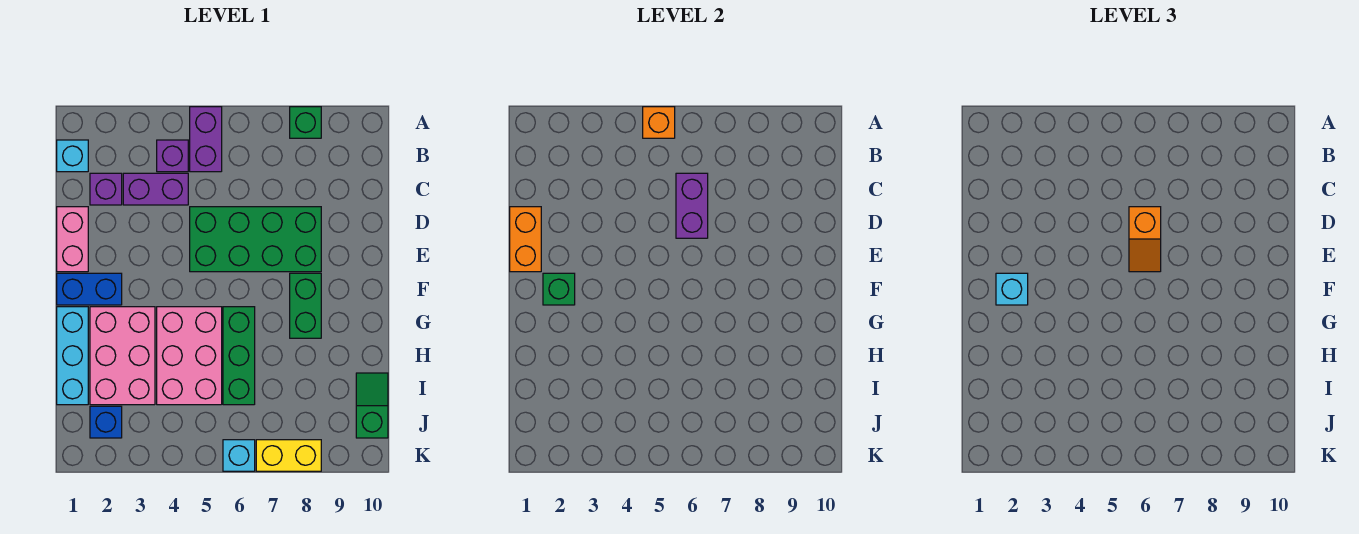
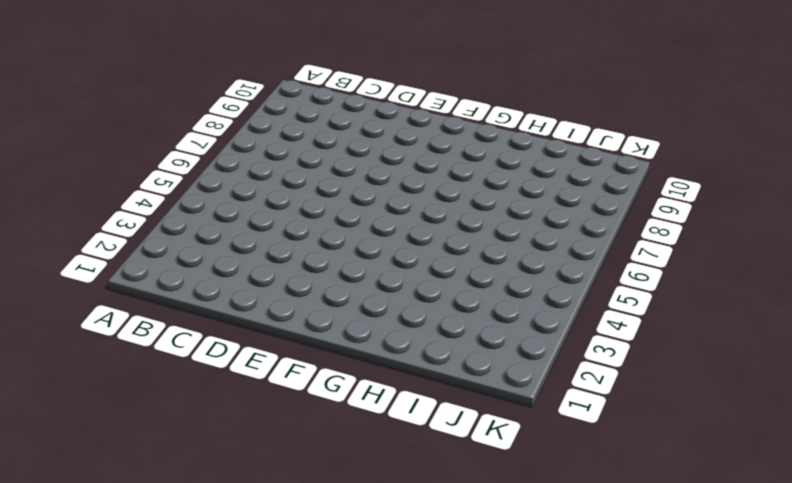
none -> purple brick A5:B5 level 1
none -> green brick A8 level 1
none -> cyan brick B1 level 1

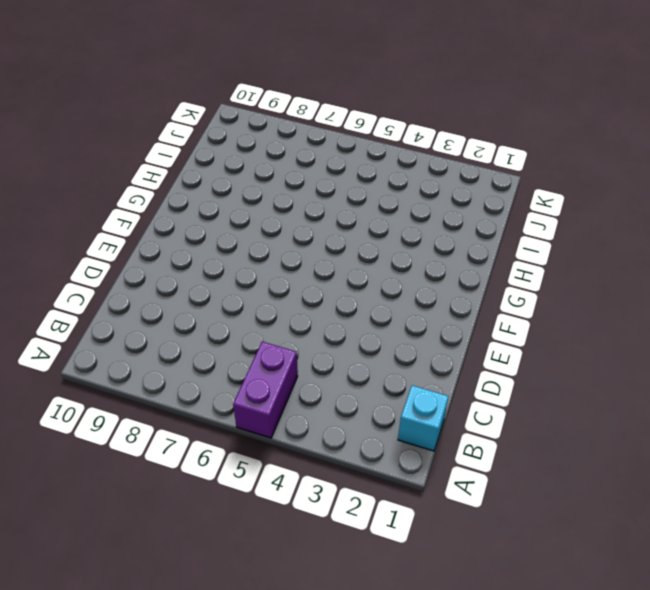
none -> green brick A8 level 1
none -> purple brick B4 level 1
none -> purple brick C2 level 1

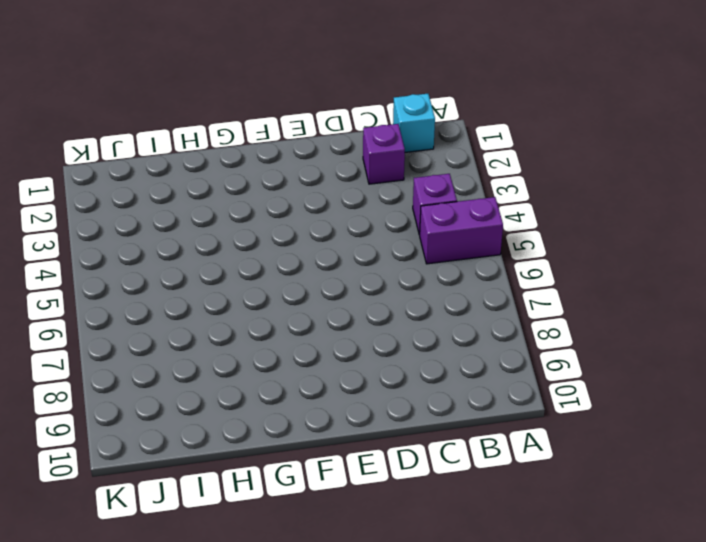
none -> green brick A8 level 1
none -> purple brick C3:C4 level 1
none -> pink brick D1:E1 level 1

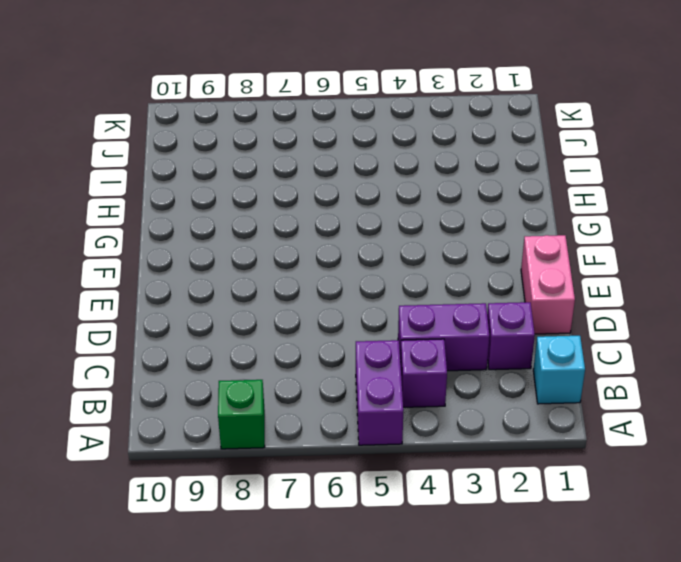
none -> green brick D5:E8 level 1
none -> blue brick F1:F2 level 1
none -> green brick F8:G8 level 1

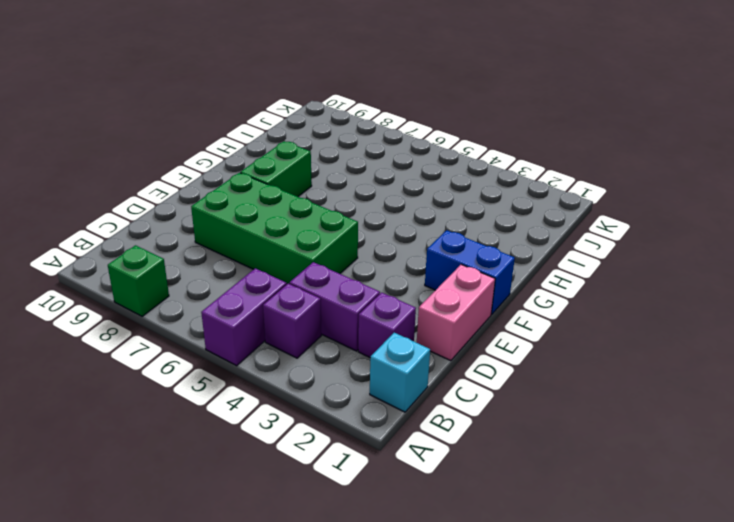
none -> cyan brick G1:I1 level 1
none -> pink brick G2:I3 level 1
none -> pink brick G4:I5 level 1

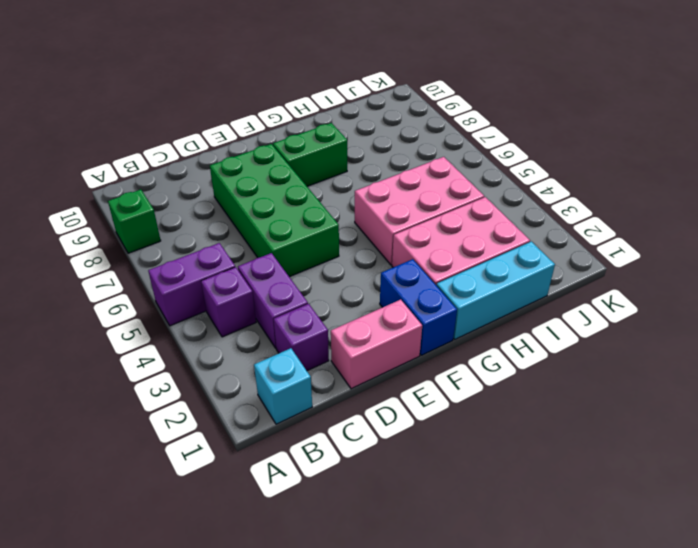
none -> green brick G6:I6 level 1
none -> green slope I10:J10 level 1 top J
none -> blue brick J2 level 1

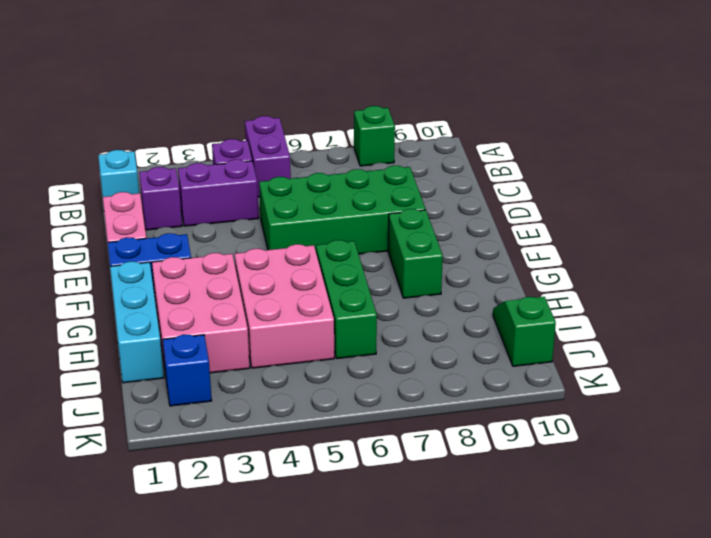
none -> cyan brick K6 level 1
none -> yellow brick K7:K8 level 1
none -> orange brick A5 level 2

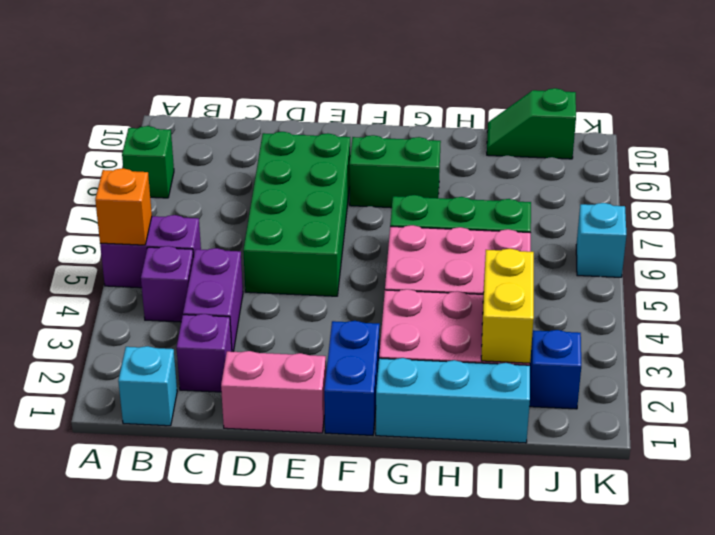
yellow brick I2:I3 level 2 -> yellow brick K7:K8 level 1
none -> purple brick C6:D6 level 2
none -> orange brick D1:E1 level 2
none -> green brick F2 level 2

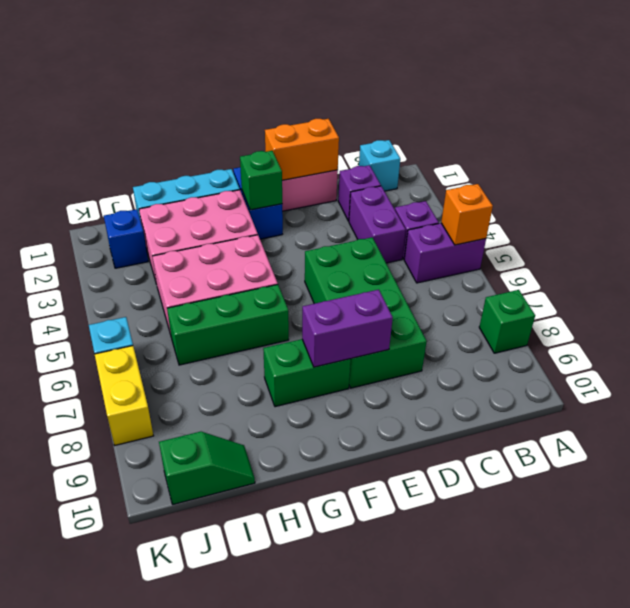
purple brick E8:F8 level 2 -> purple brick C6:D6 level 2
none -> orange slope D6:E6 level 3 top D
none -> cyan brick F2 level 3

